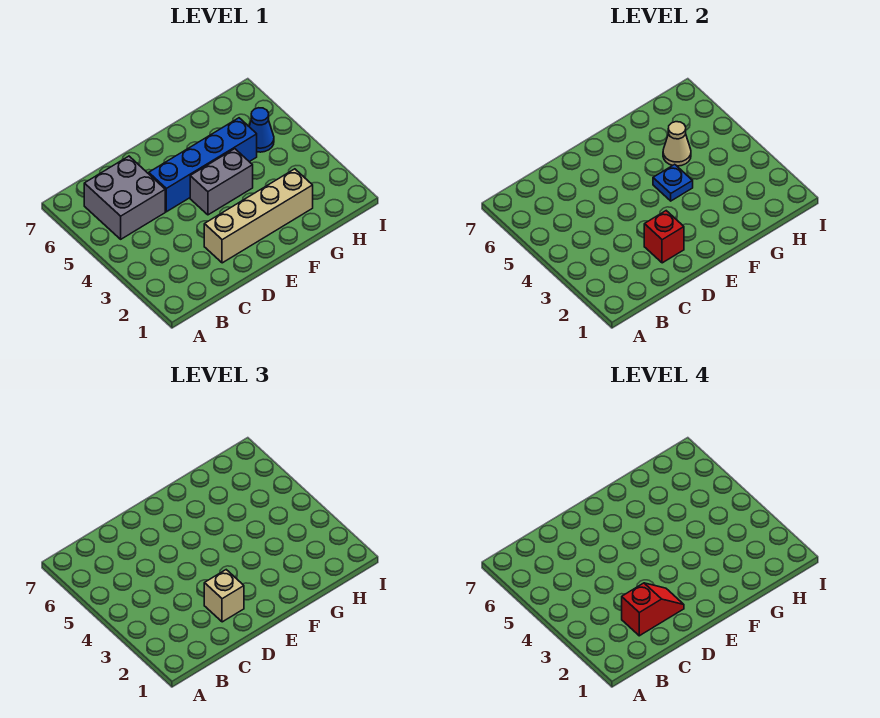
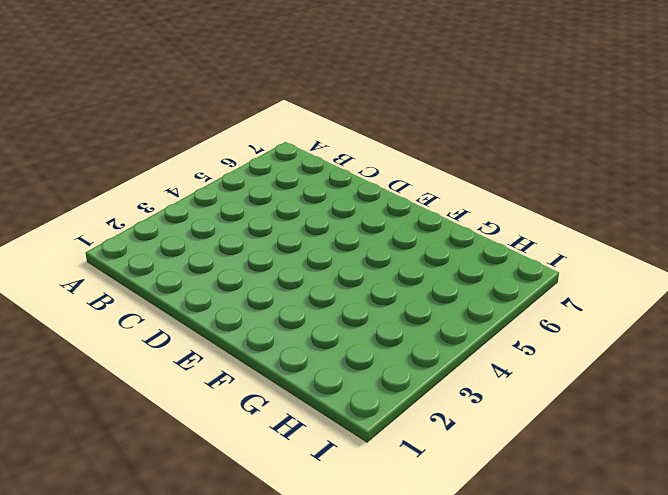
none -> grey brick B5:C6 level 1
none -> tan brick D2:G2 level 1

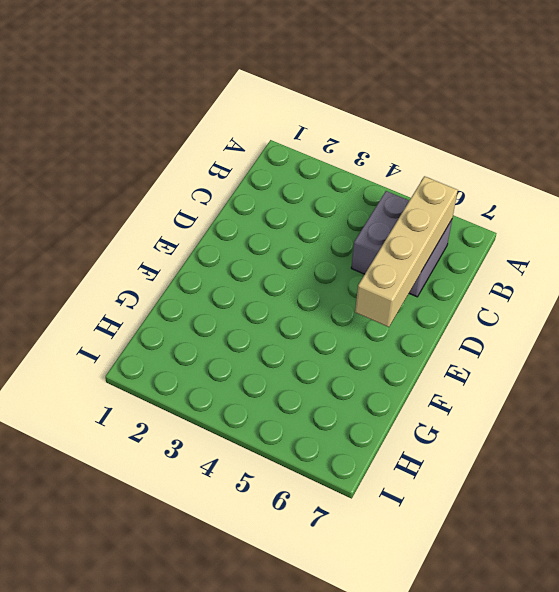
tan brick B6:E6 level 2 -> tan brick D2:G2 level 1
none -> blue brick D5:G5 level 1
none -> grey brick E4:F4 level 1

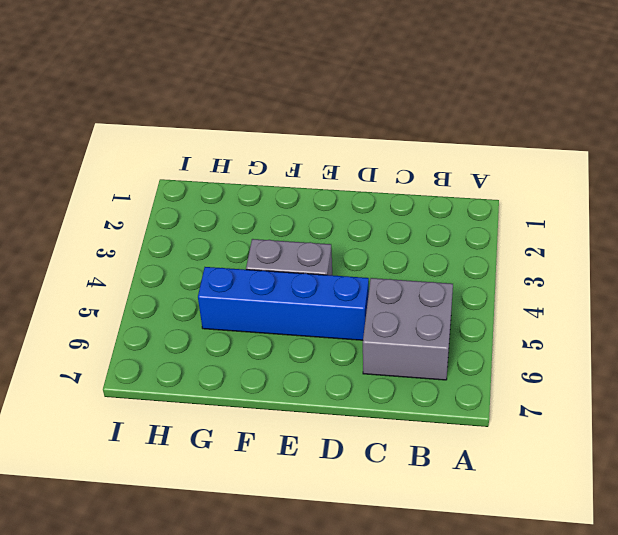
none -> tan brick D2:G2 level 1
none -> blue cone H5 level 1

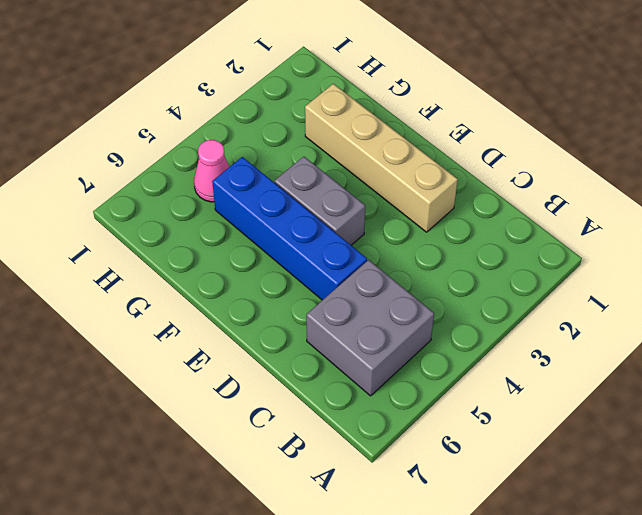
pink cone H5 level 1 -> blue cone H5 level 1
none -> red brick D2 level 2
none -> blue plate F4 level 2

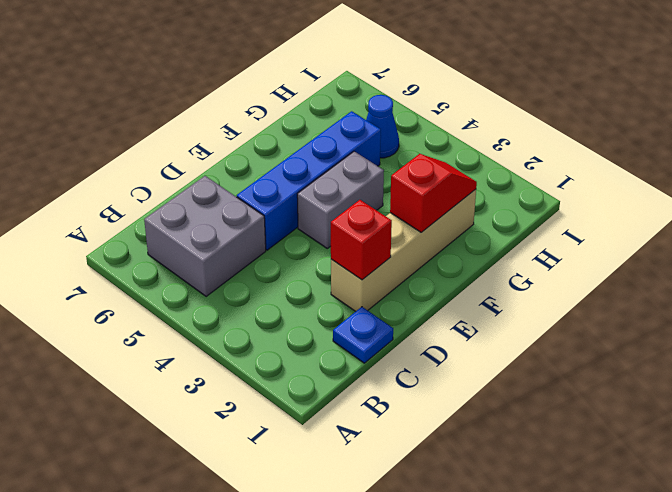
blue plate C1 level 1 -> blue plate F4 level 2
red slope F2:G2 level 2 top F -> red slope C2:D2 level 4 top C
none -> tan cone G5 level 2
none -> tan brick D2 level 3

